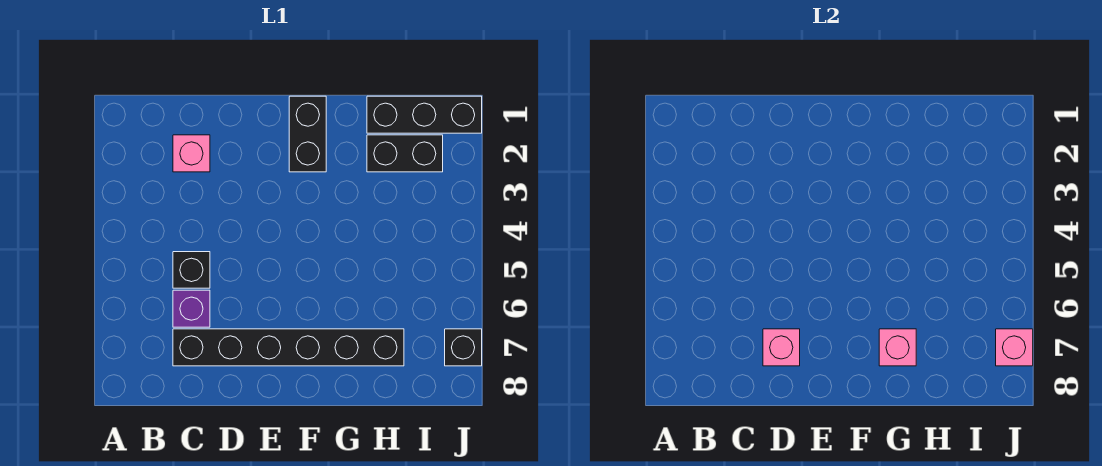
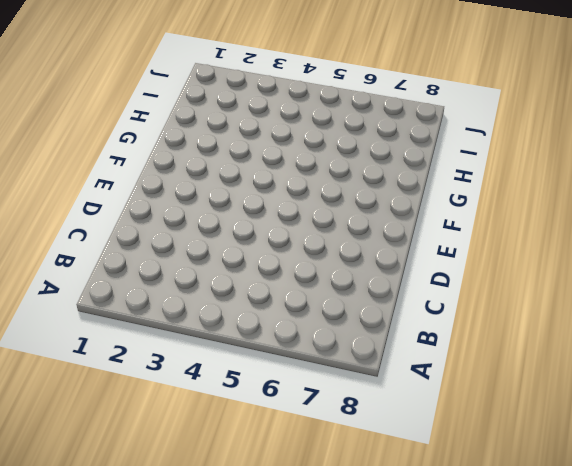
none -> pink brick C2 level 1
none -> black brick C5 level 1

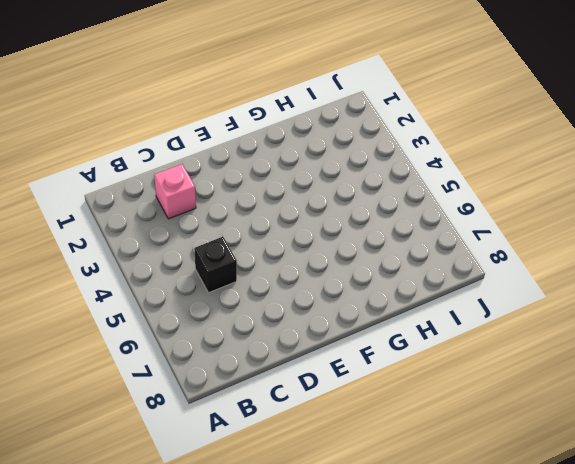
none -> purple brick C6 level 1
none -> black brick C7:H7 level 1

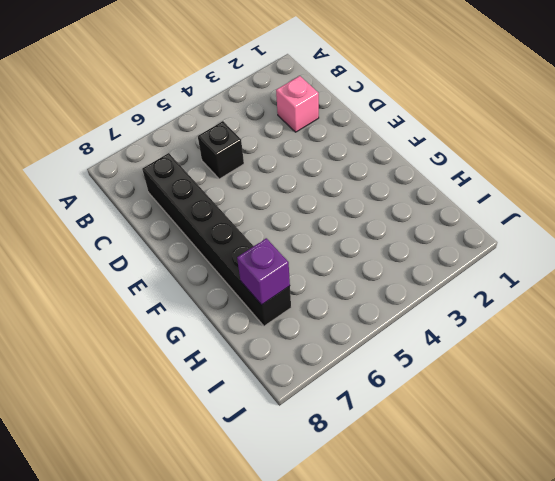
purple brick H7 level 2 -> purple brick C6 level 1
none -> black brick F1:F2 level 1
none -> black brick H1:J1 level 1

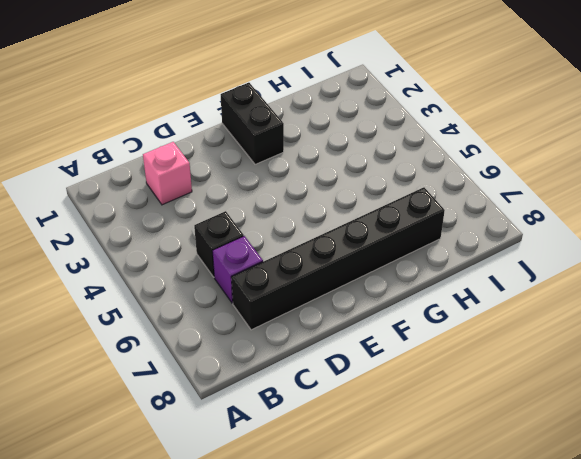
none -> black brick H1:J1 level 1
none -> black brick H2:I2 level 1

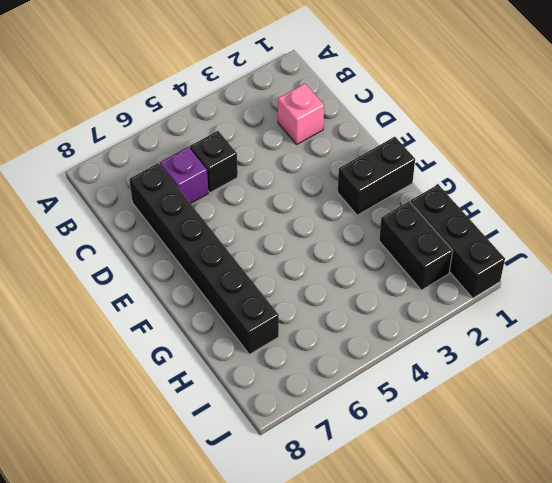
none -> black brick J7 level 1
none -> pink brick D7 level 2

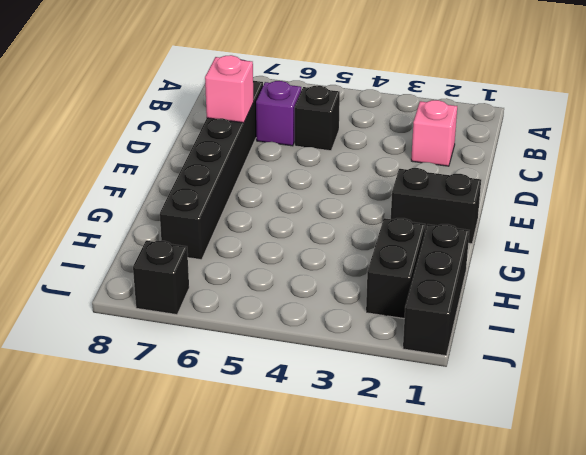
none -> pink brick G7 level 2
none -> pink brick J7 level 2

